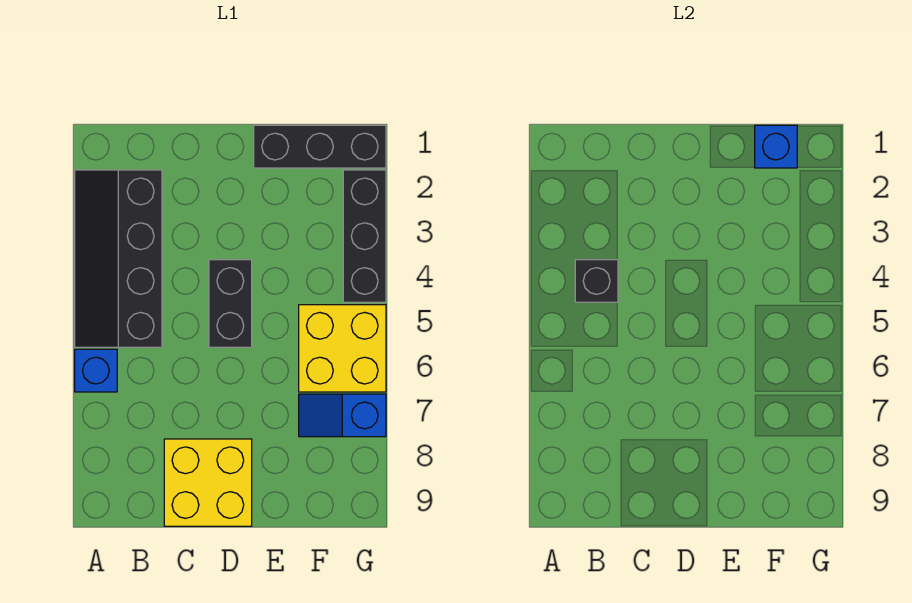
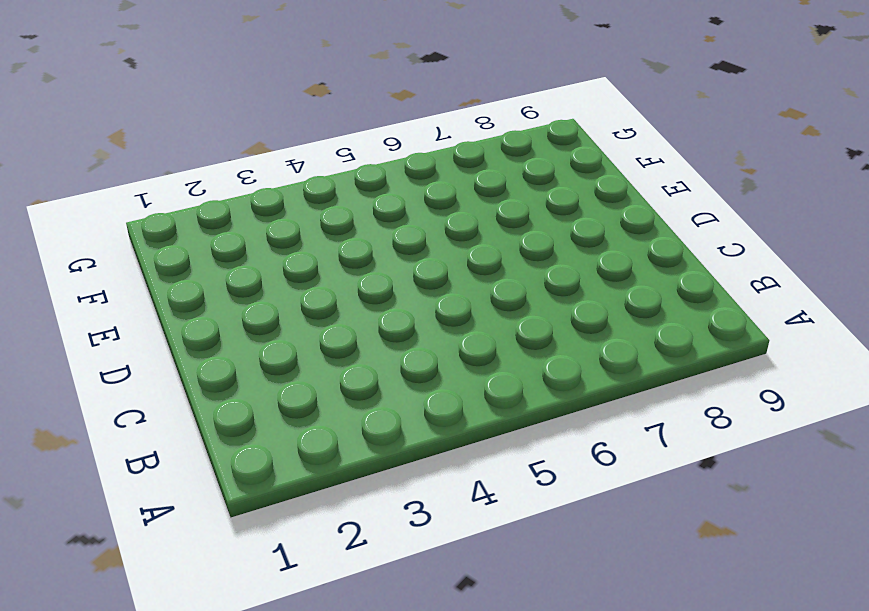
none -> black slope A2:B5 level 1 top B
none -> blue brick A6 level 1

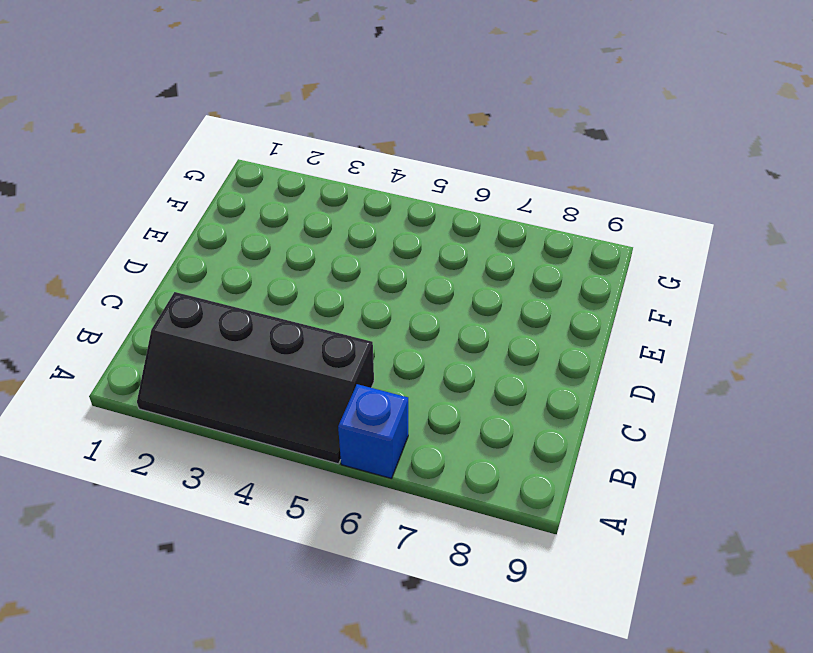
none -> yellow brick C8:D9 level 1
none -> black brick D4:D5 level 1

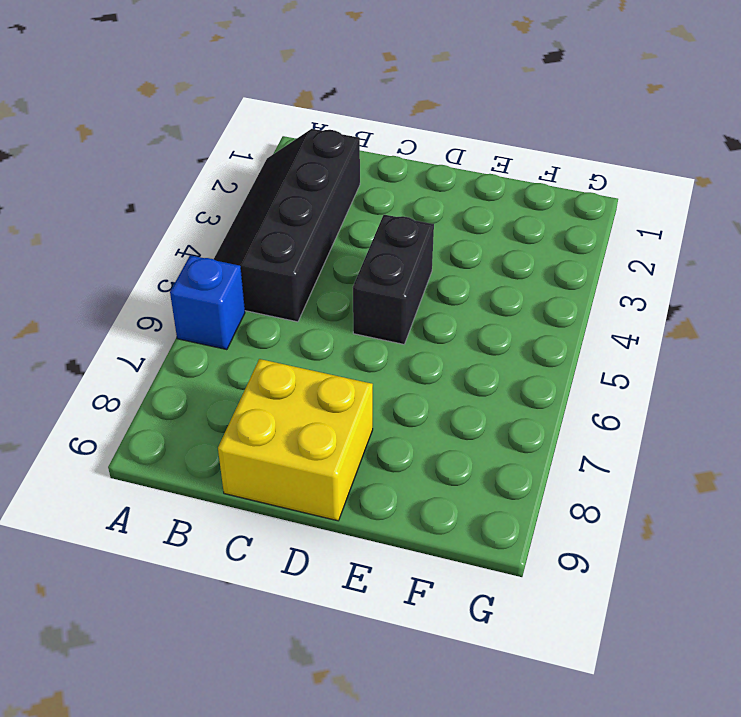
none -> black brick E1:G1 level 1
none -> yellow brick F5:G6 level 1

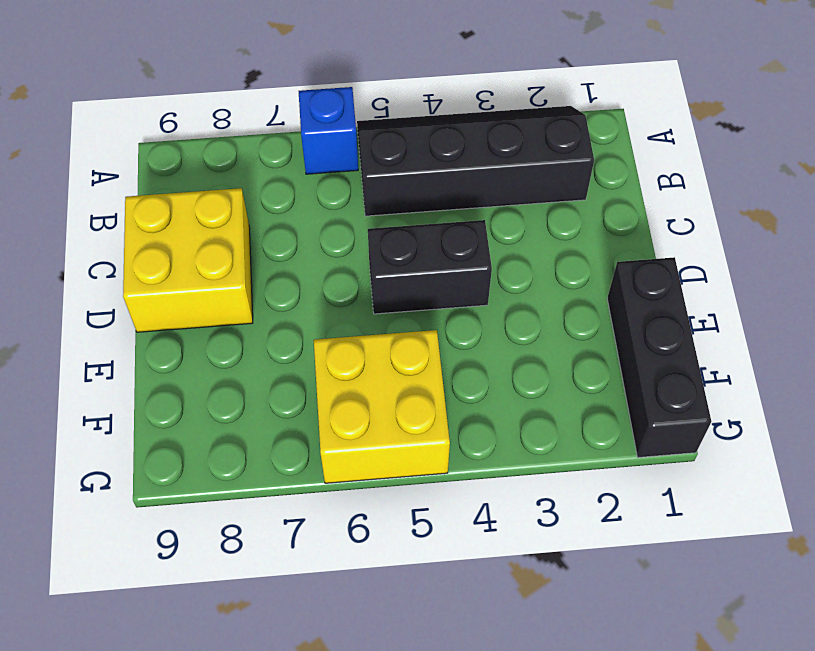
none -> blue slope F7:G7 level 1 top G
none -> black brick G2:G4 level 1

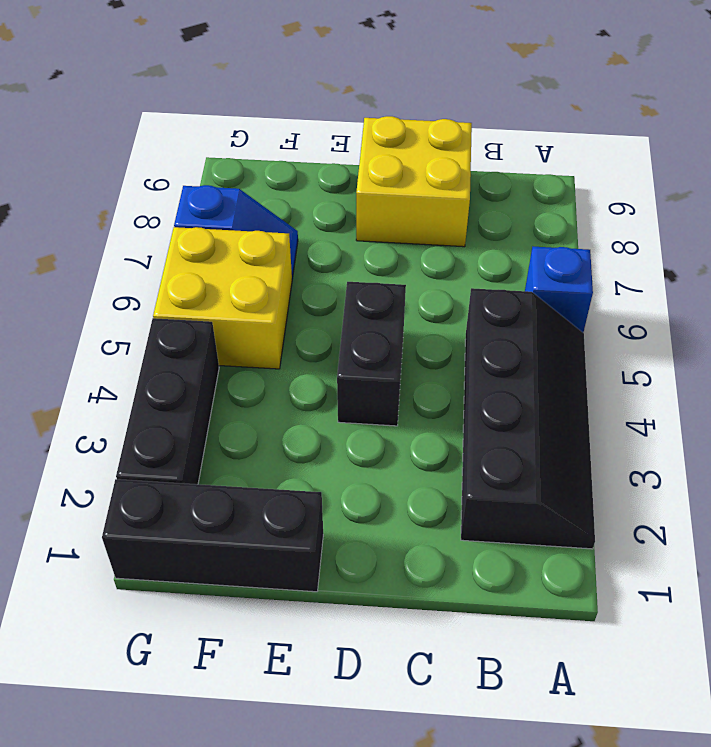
none -> black brick B4 level 2
none -> blue brick F1 level 2

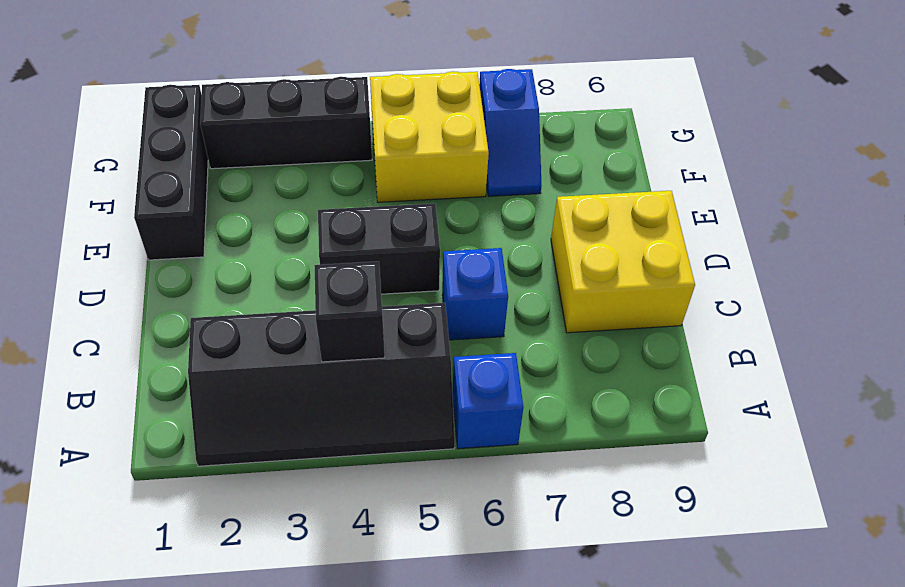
blue brick C6 level 1 -> blue brick F1 level 2

